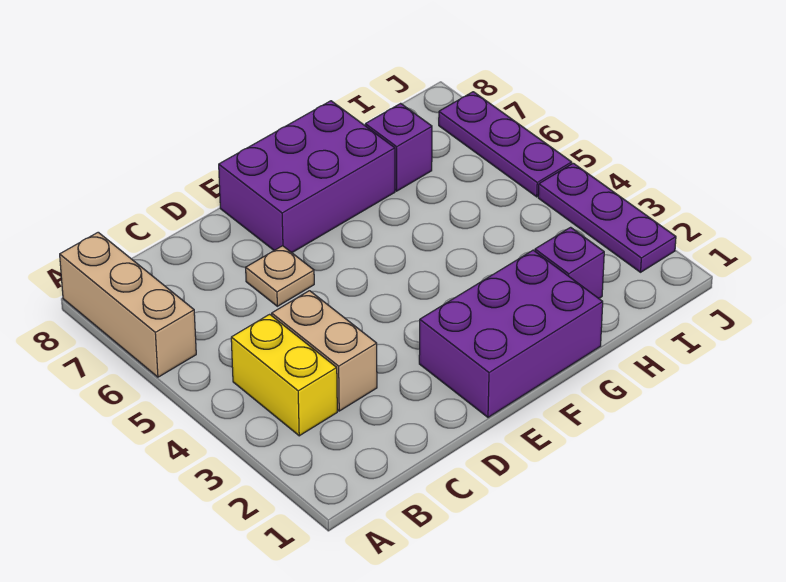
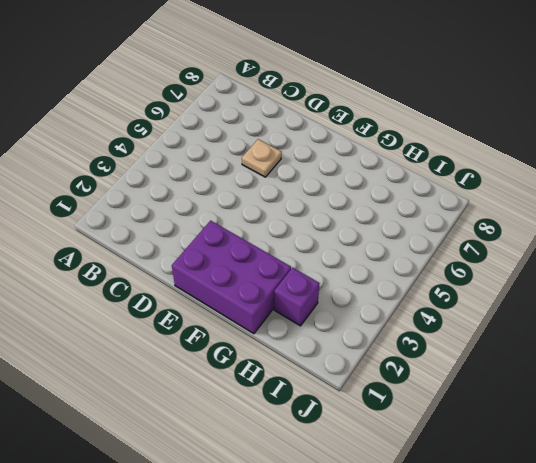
none -> tan brick A6:A8 level 1
none -> yellow brick B3:B4 level 1

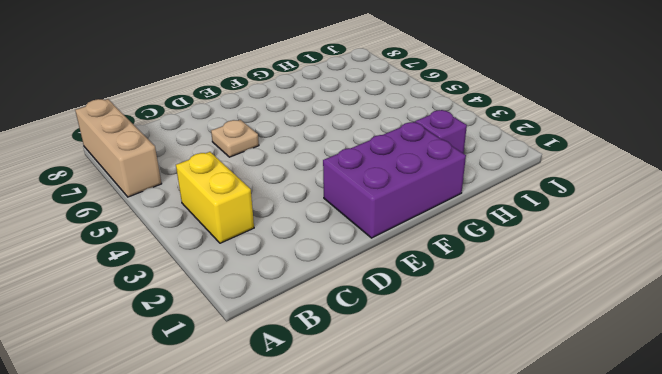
none -> tan brick C3:C4 level 1
none -> purple brick E7:G8 level 1

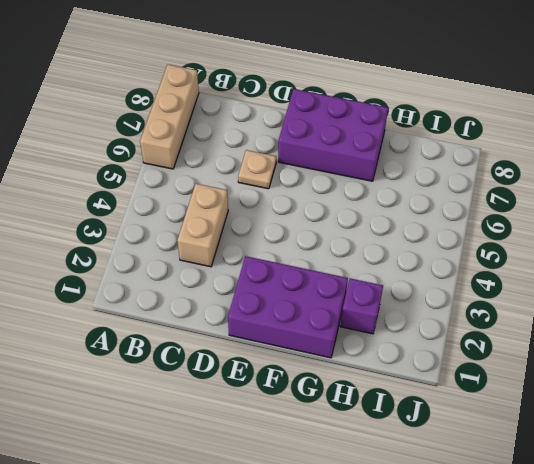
none -> yellow brick B3:B4 level 1
none -> purple brick H7 level 1

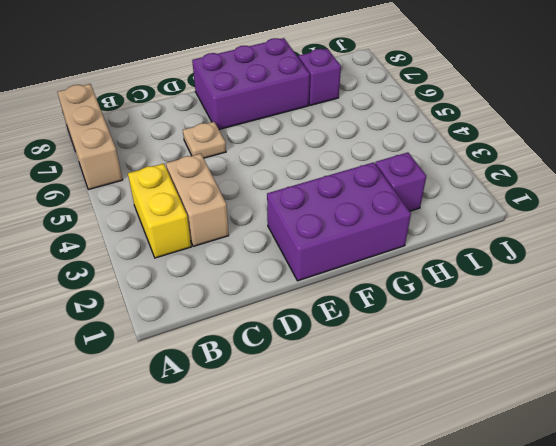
none -> purple plate J2:J4 level 1
none -> purple plate J5:J7 level 1

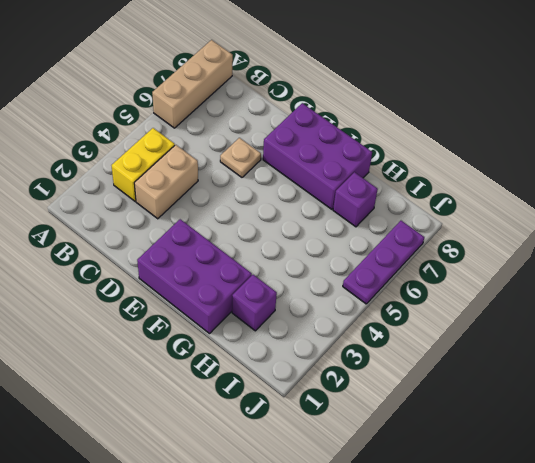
none -> purple plate J2:J4 level 1

